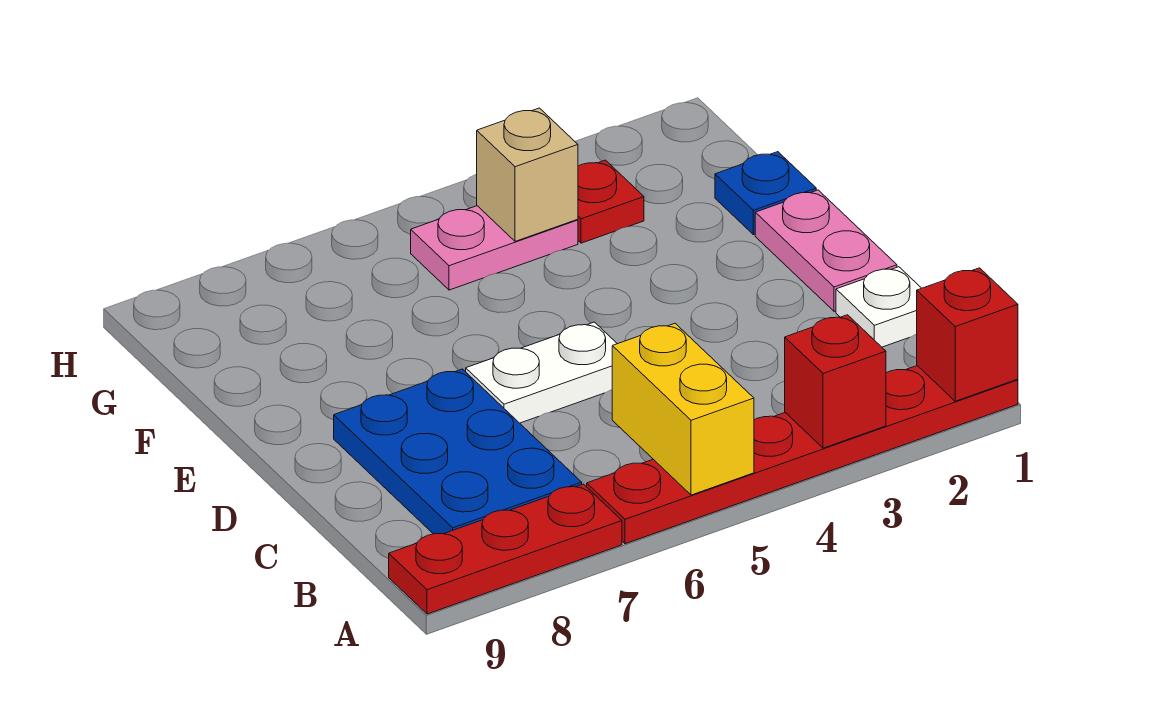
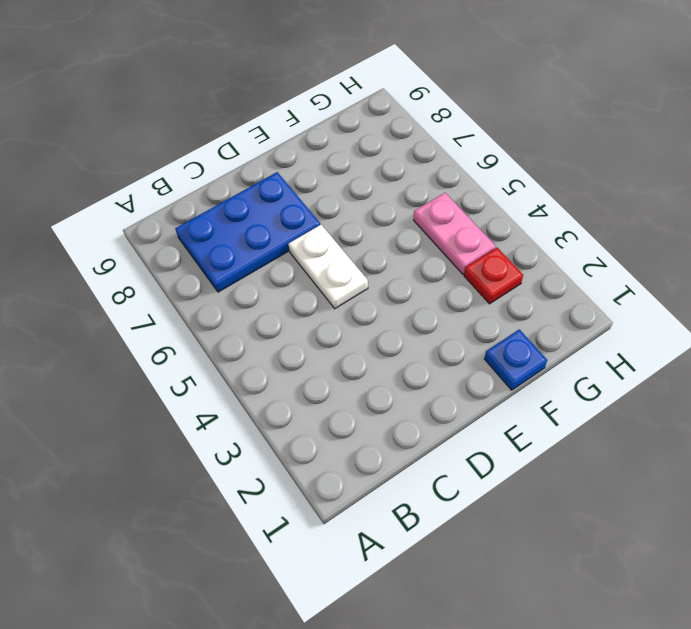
none -> red plate A1:A6 level 1
none -> red plate A7:A9 level 1
none -> white plate C1 level 1

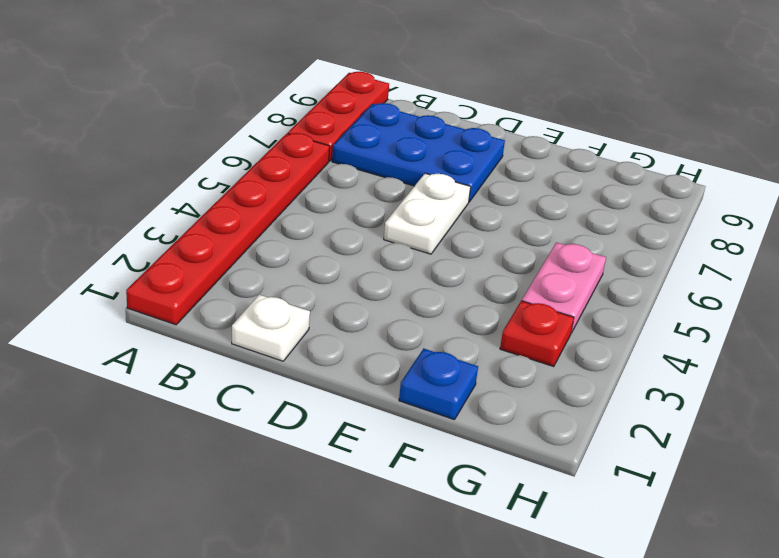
none -> pink plate D1:E1 level 1
none -> red brick A1 level 2
none -> red brick A3 level 2

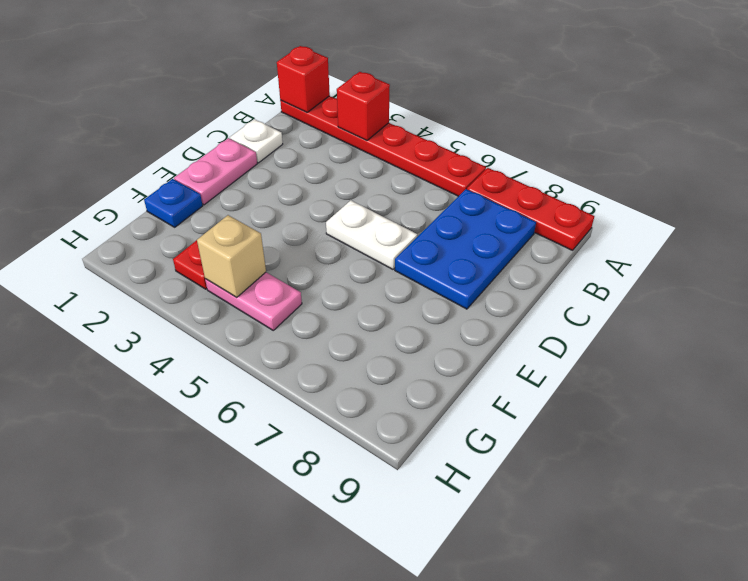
none -> yellow brick A5:B5 level 2

